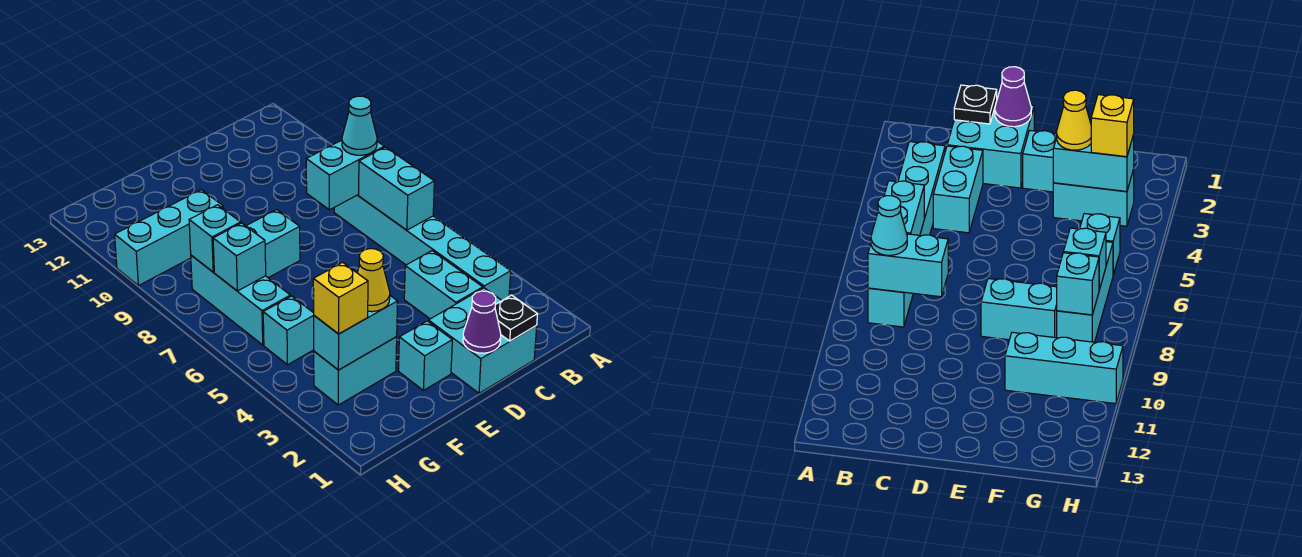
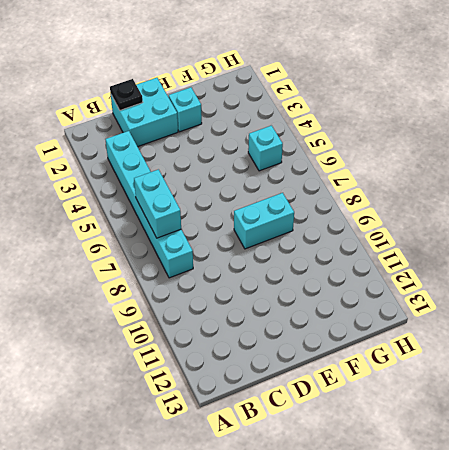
none -> cyan brick C3:C4 level 1
none -> cyan brick F3:G3 level 1
none -> cyan brick F10:H10 level 1

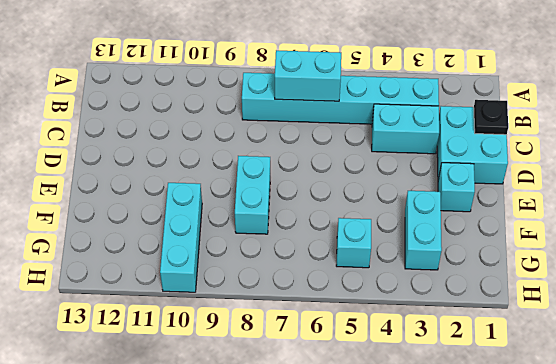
none -> cyan brick G6:G8 level 1
none -> cyan brick B8:C8 level 2
none -> purple cone D1 level 2

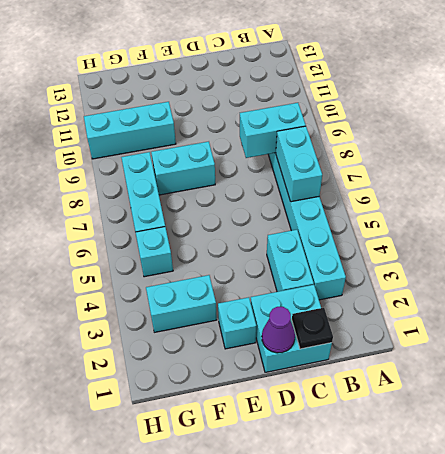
none -> cyan brick F3:G3 level 2
none -> cyan brick G7 level 2
none -> cyan brick G8 level 2

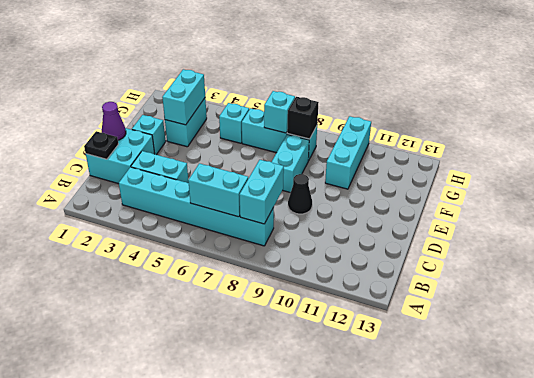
black cone D9 level 1 -> none
black brick G8 level 2 -> cyan brick G8 level 2
none -> cyan cone B8 level 3
none -> yellow cone F3 level 3
none -> yellow brick G3 level 3

